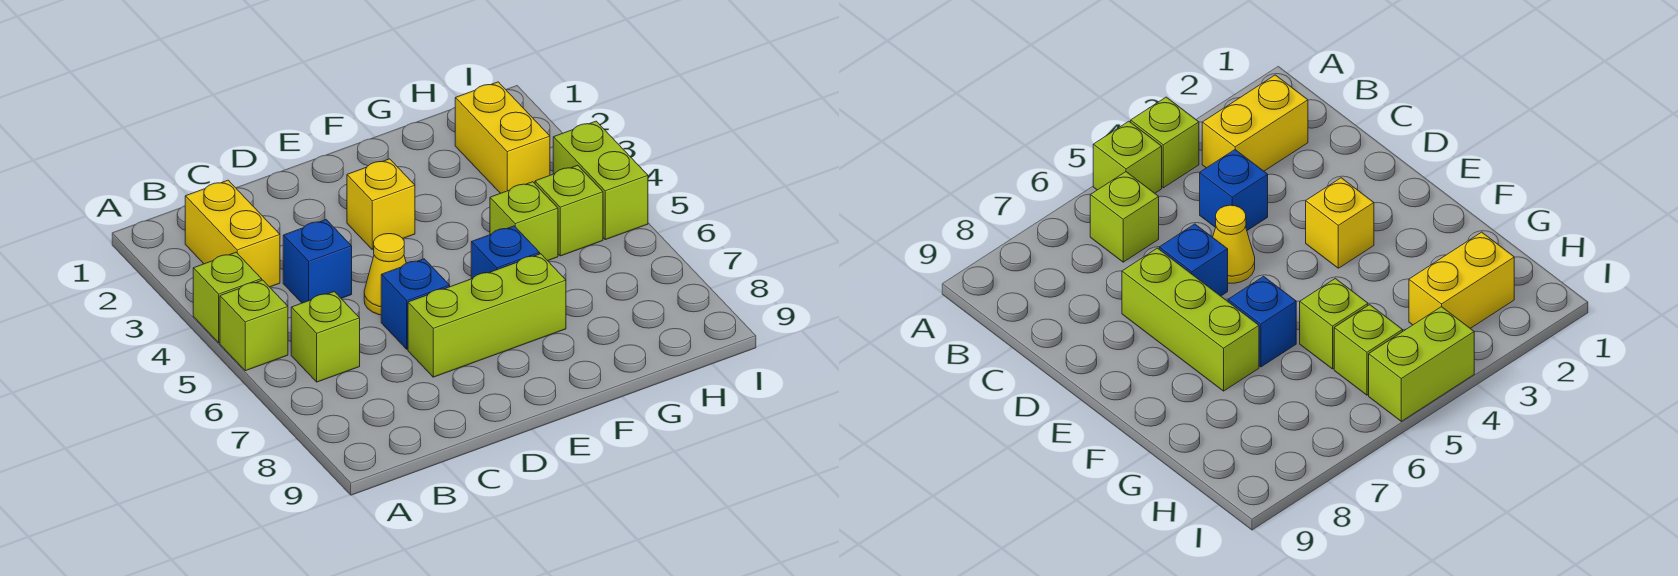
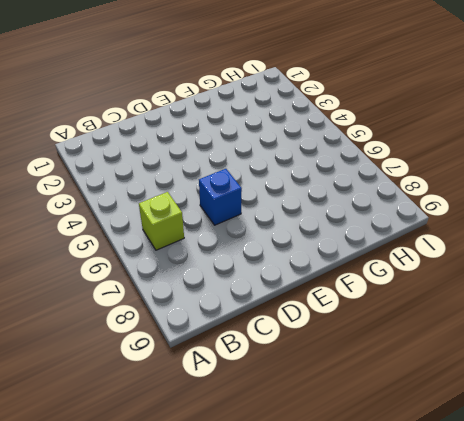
none -> lime brick A4 level 1
none -> lime brick A5 level 1
none -> yellow brick B2:B3 level 1

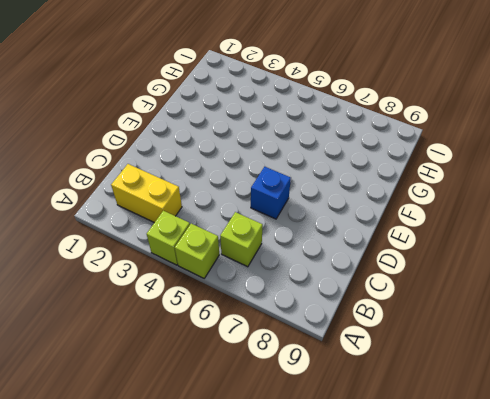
none -> blue brick C4 level 1
none -> yellow cone D5 level 1
none -> lime brick D7:F7 level 1

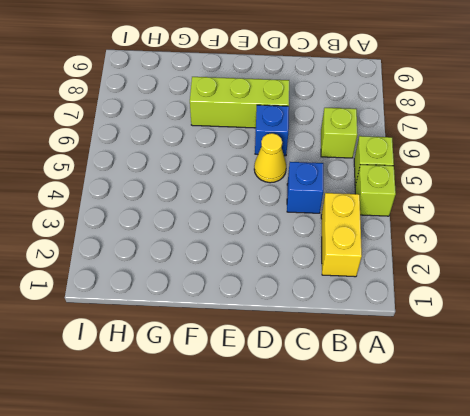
none -> yellow brick E3 level 1
none -> blue brick F6 level 1
none -> lime brick G5 level 1

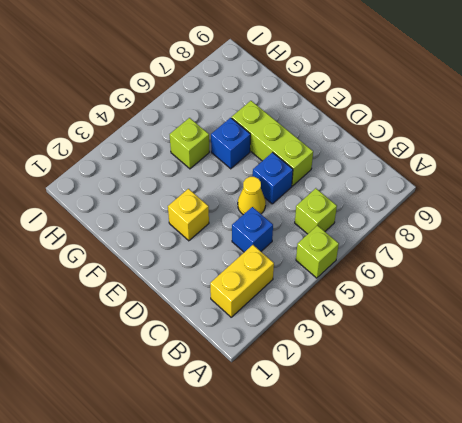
none -> lime brick A4 level 1
none -> yellow brick H2:H3 level 1
none -> lime brick H5 level 1

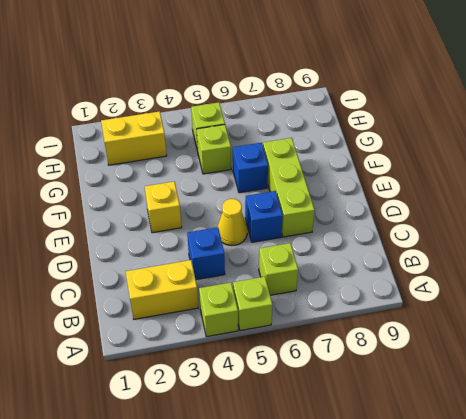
none -> lime brick I4:I5 level 1

